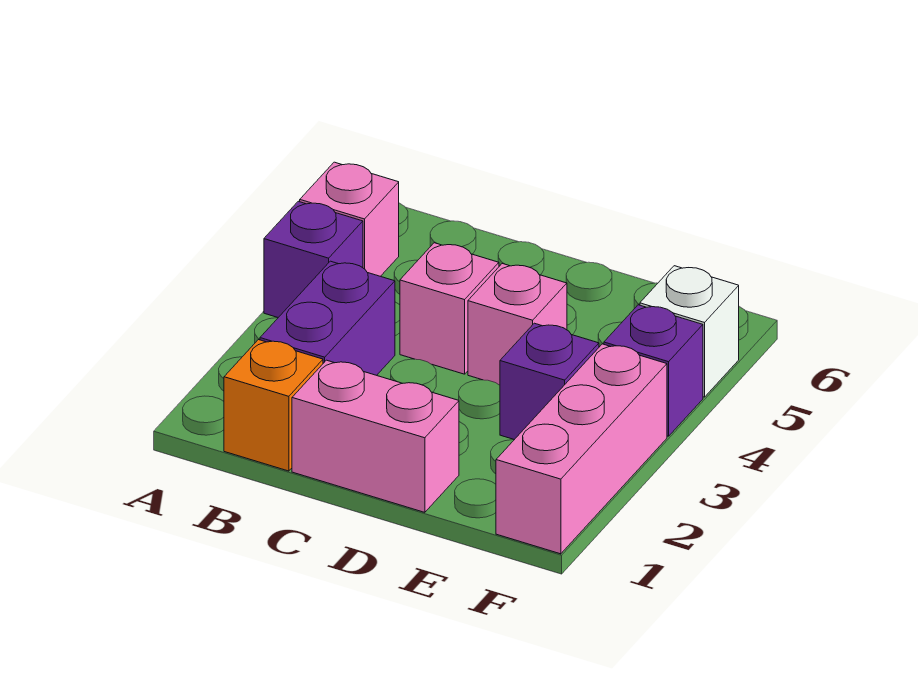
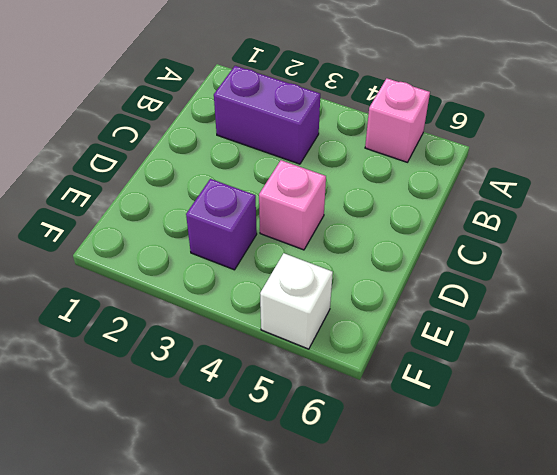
none -> purple brick A4 level 1
none -> orange brick B1 level 1

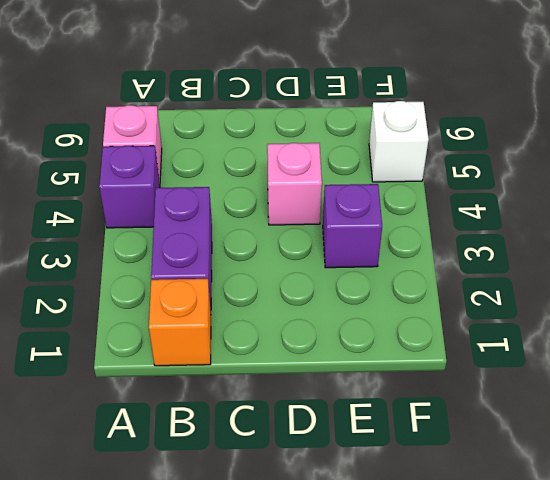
none -> pink brick C1:D1 level 1
none -> pink brick C4 level 1

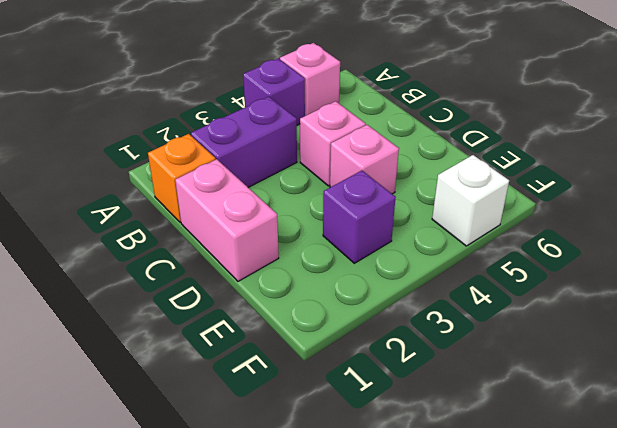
none -> pink brick F1:F3 level 1
none -> purple brick F4 level 1

